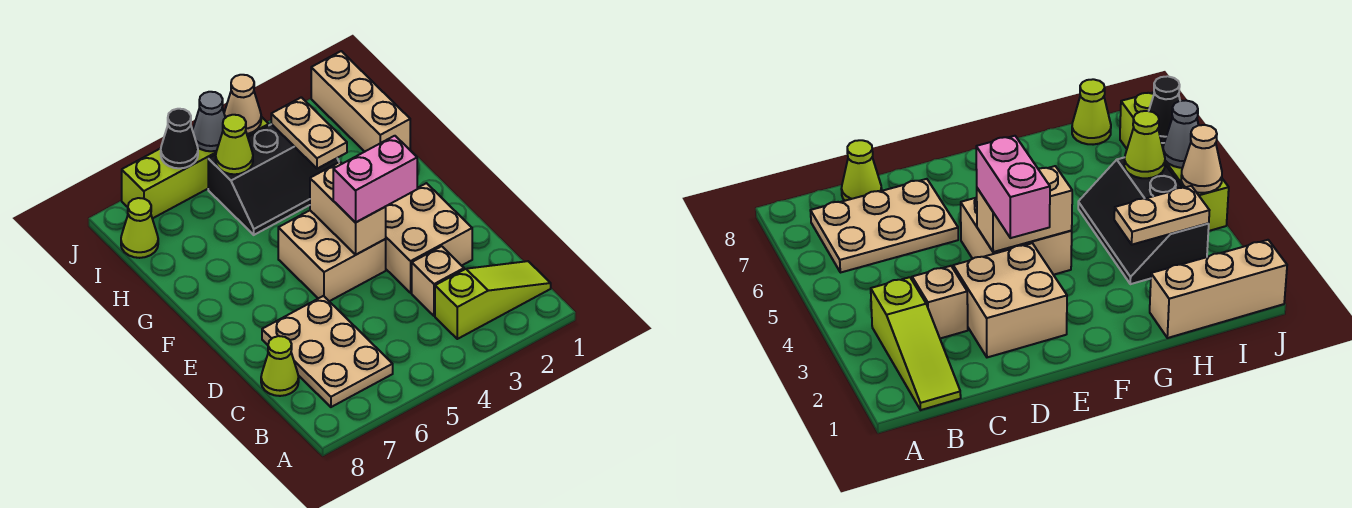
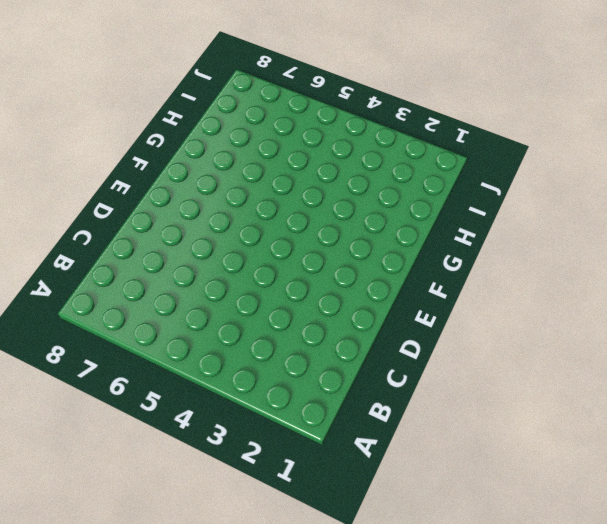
none -> lime slope B1:B3 level 1 top 3
none -> tan plate B6:D7 level 1
none -> tan brick C3 level 1

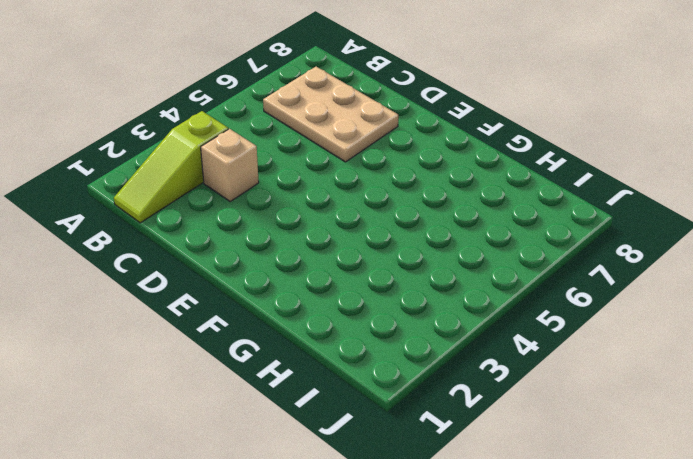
none -> lime cone C8 level 1
none -> tan brick D2:E3 level 1
none -> tan brick E4:F5 level 1

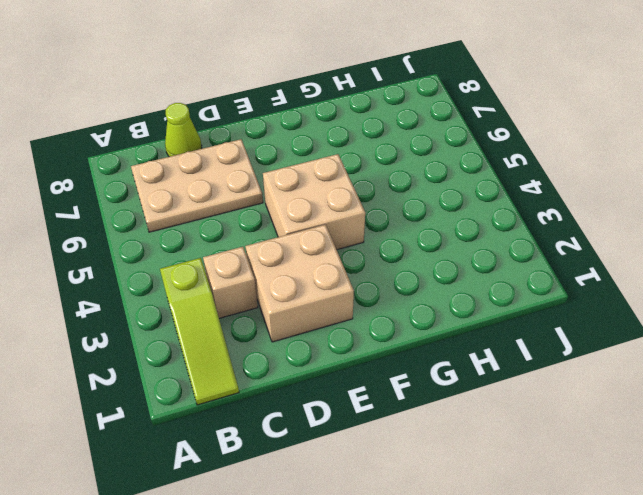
none -> tan brick H1:J1 level 1
none -> black slope H3:I5 level 1 top I
none -> lime cone I8 level 1

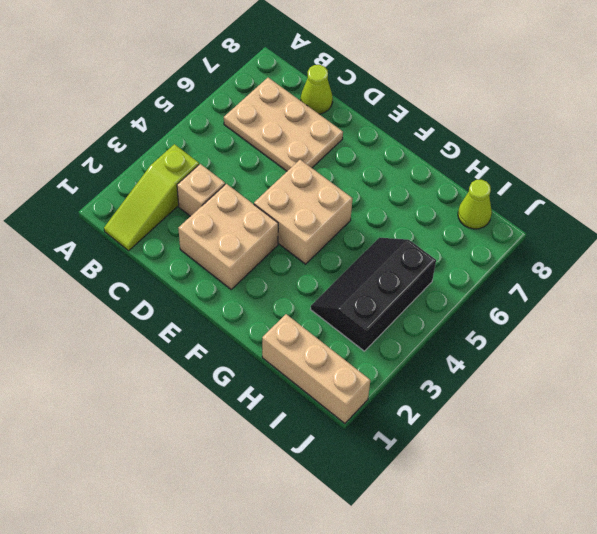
none -> lime brick J4:J7 level 1
none -> tan brick E4:F4 level 2
none -> tan plate H3:I3 level 2

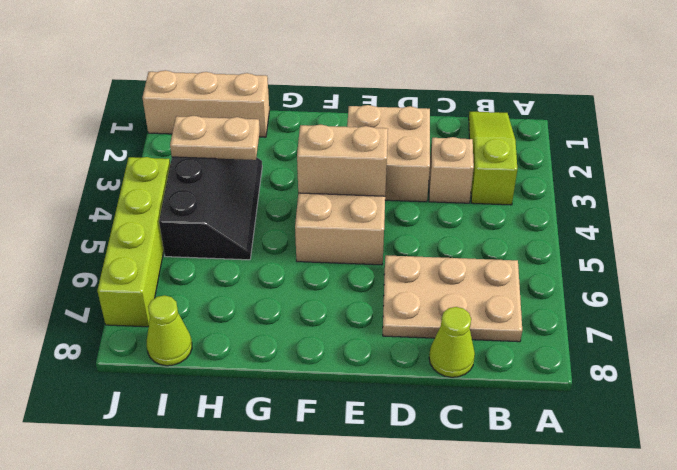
none -> lime cone I5 level 2
none -> tan cone J4 level 2
none -> grey cone J5 level 2

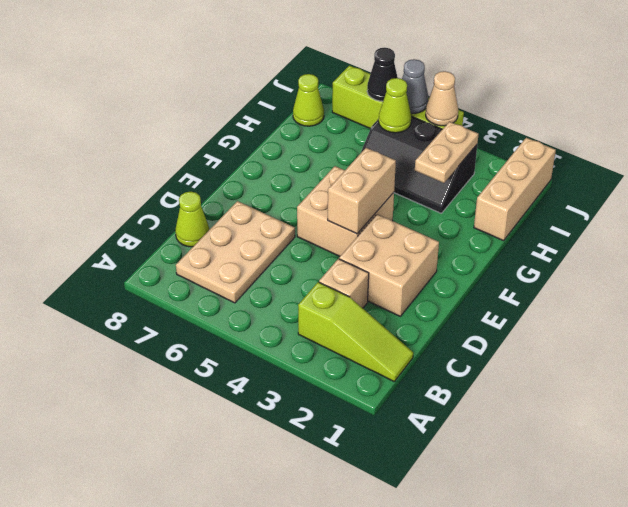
none -> pink brick E3:E4 level 3

